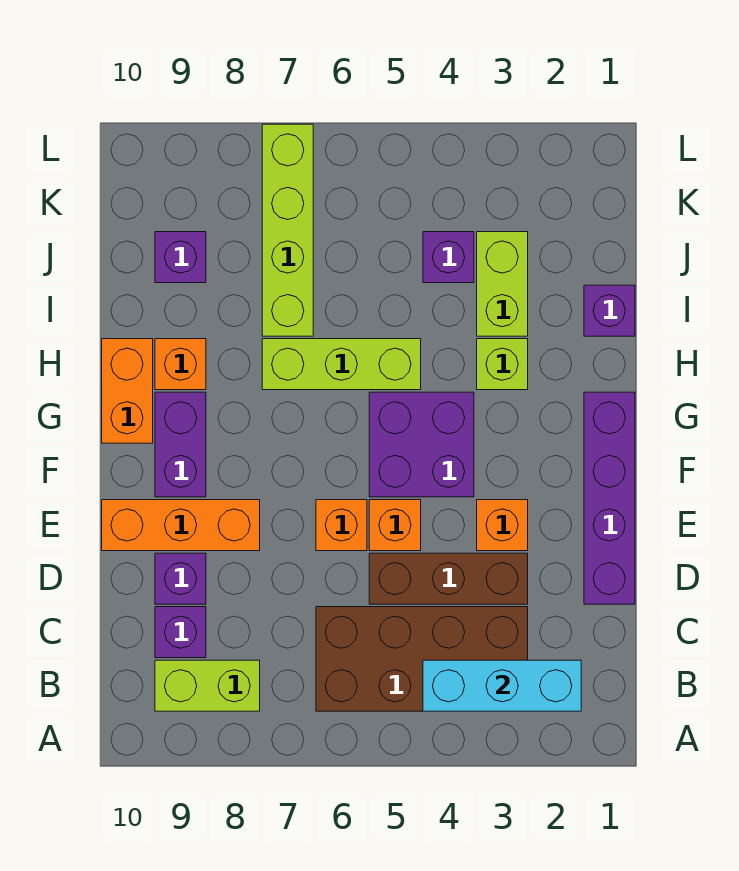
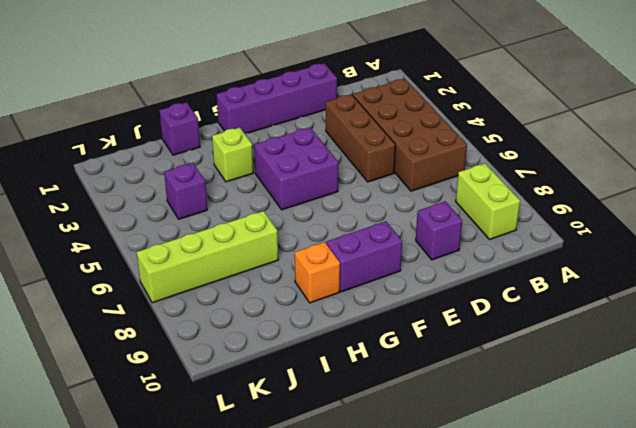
none -> purple brick C9 level 1
none -> orange brick E3 level 1
none -> orange brick E5 level 1

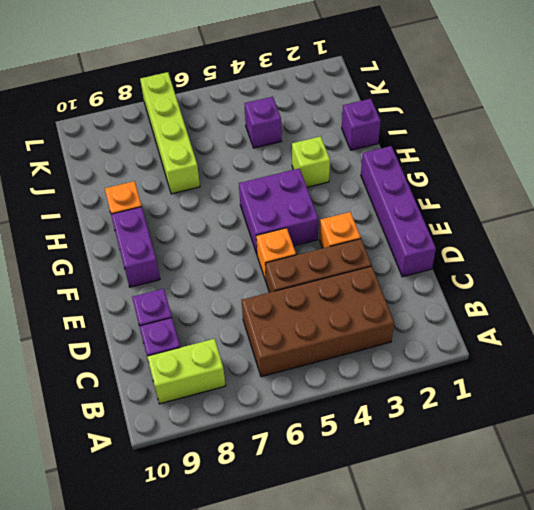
none -> orange brick E6 level 1
none -> orange brick E8:E10 level 1
none -> orange brick G10:H10 level 1

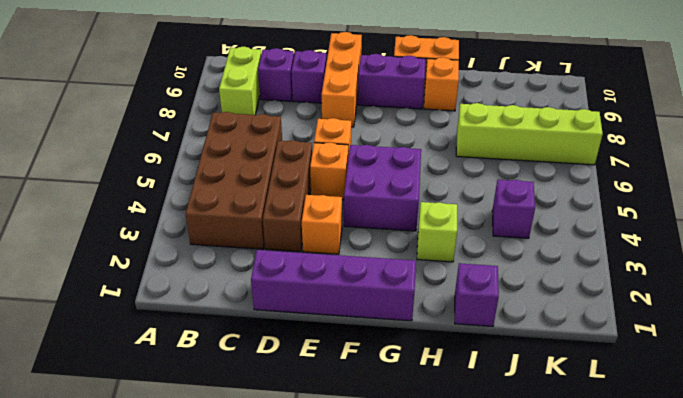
none -> lime brick H5:H7 level 1
none -> lime brick I3:J3 level 1
none -> purple brick J9 level 1

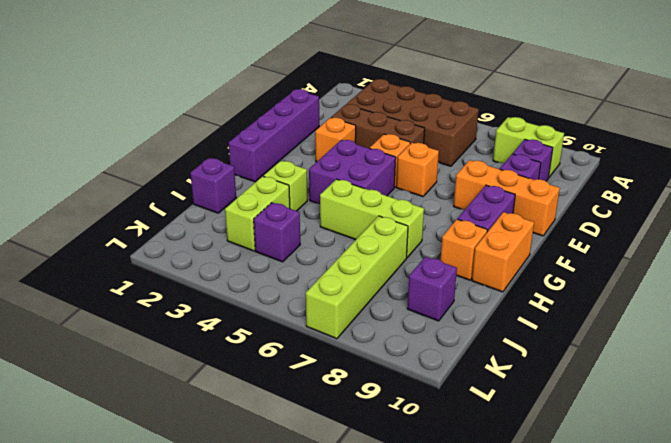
none -> cyan brick B2:B4 level 2

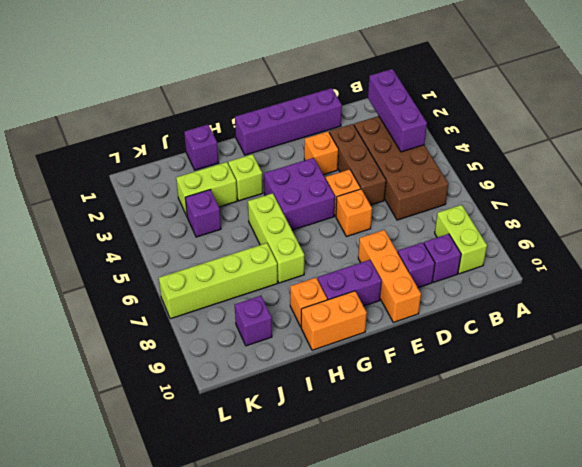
purple brick B2:B4 level 2 -> cyan brick B2:B4 level 2

